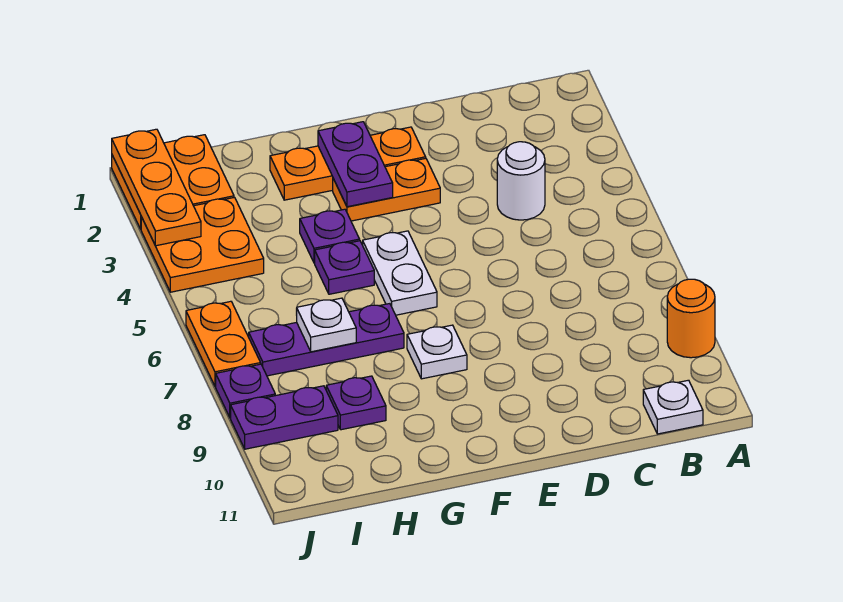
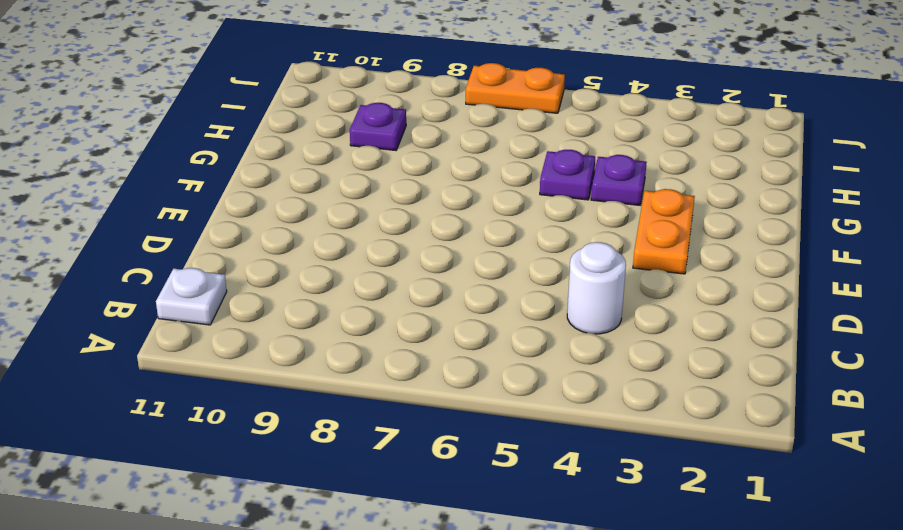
none -> orange round brick A9 level 1
none -> orange plate E2:G2 level 1
none -> white plate F5:F6 level 1

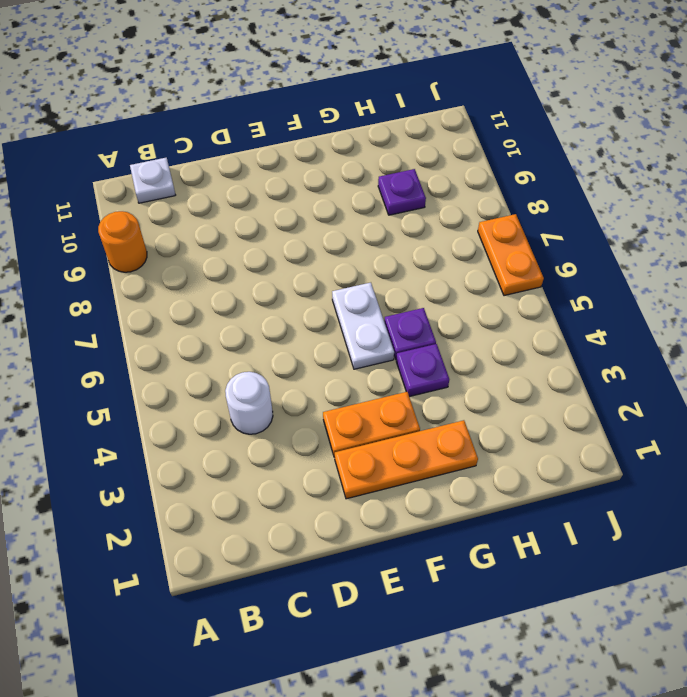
none -> white plate F8 level 1
none -> purple plate G7:I7 level 1
none -> orange plate I1:J2 level 1

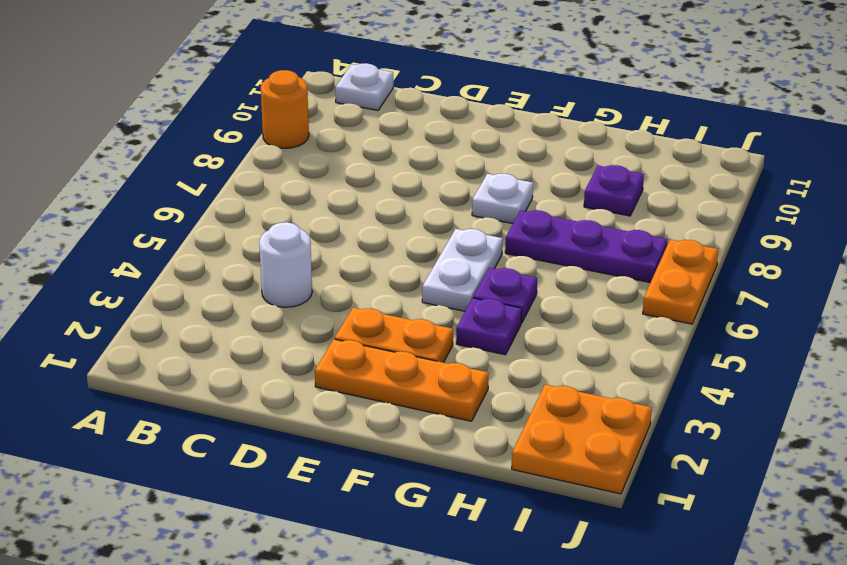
none -> orange plate I3:J4 level 1
none -> purple plate I9:J9 level 1
none -> purple plate J8 level 1

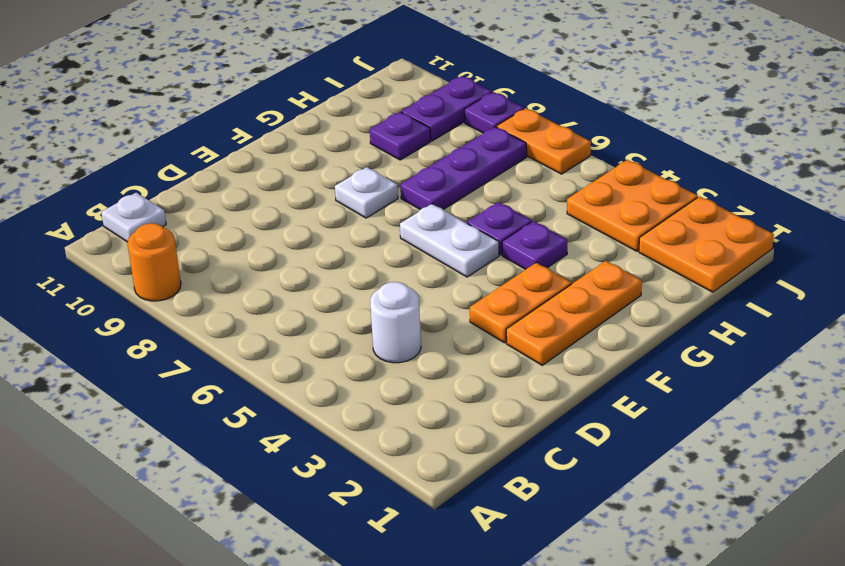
none -> purple plate F2:F3 level 2
none -> white plate H7 level 2
none -> orange plate J1:J3 level 2

